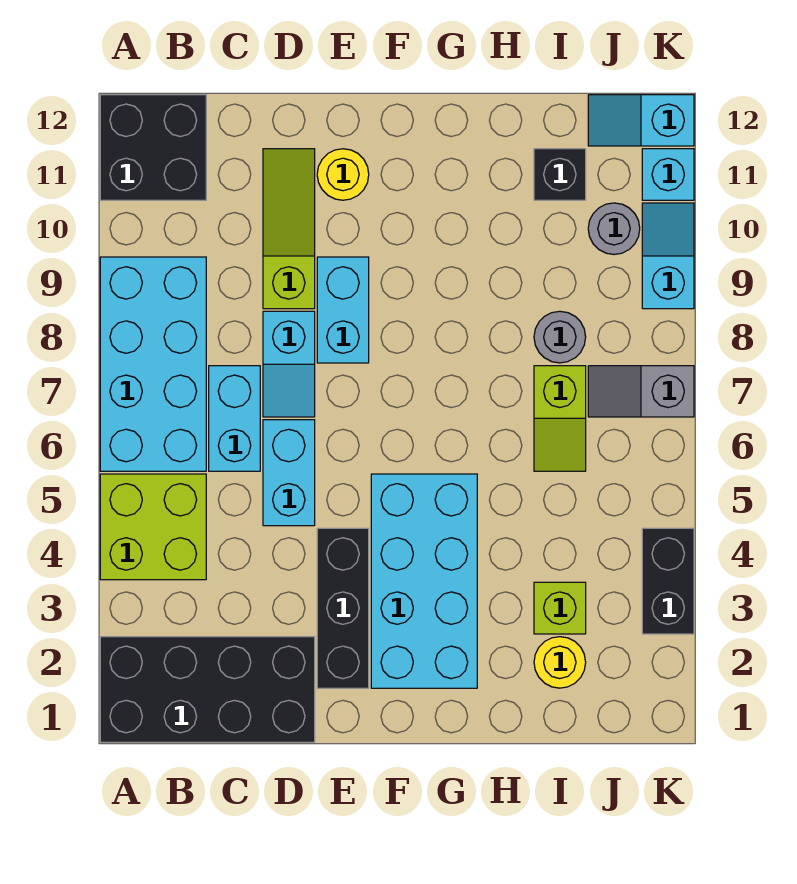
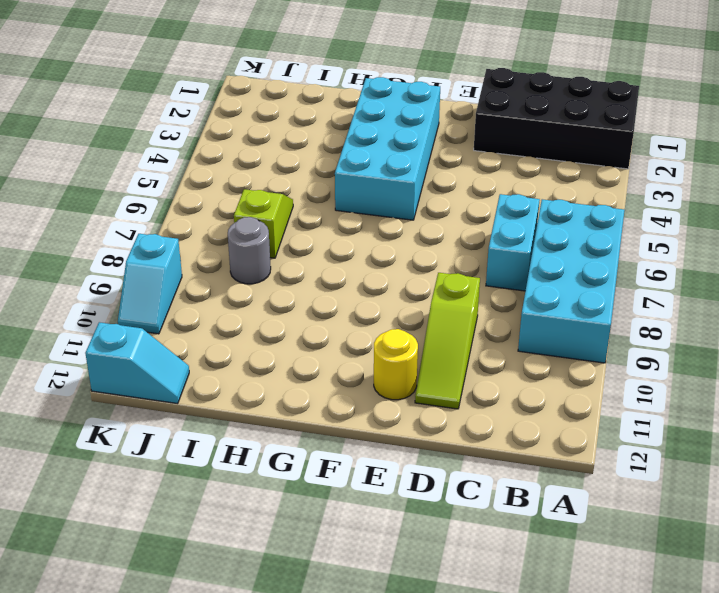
none -> lime brick A4:B5 level 1
none -> black brick A11:B12 level 1
none -> cyan brick D5:D6 level 1

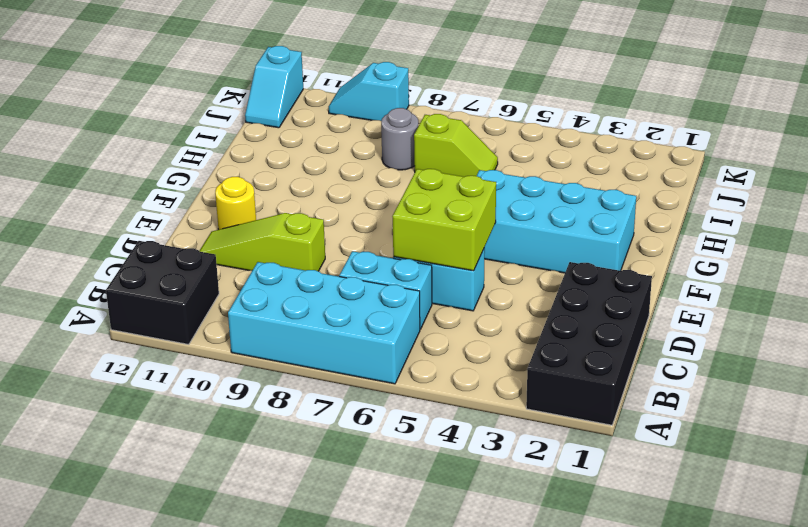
lime brick D5:E6 level 2 -> lime brick A4:B5 level 1
none -> cyan slope D7:D8 level 1 top 8
none -> black brick E2:E4 level 1
none -> cyan brick E8:E9 level 1

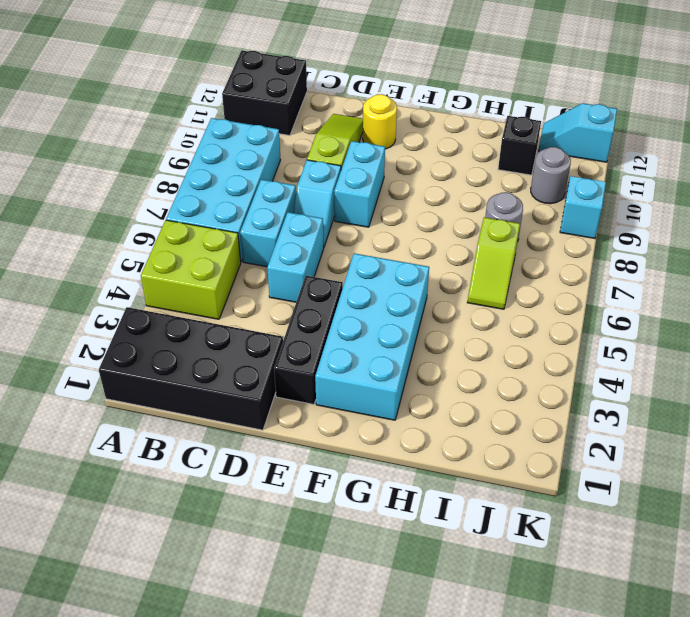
none -> yellow round brick I2 level 1
none -> lime brick I3 level 1
none -> grey slope J7:K7 level 1 top K

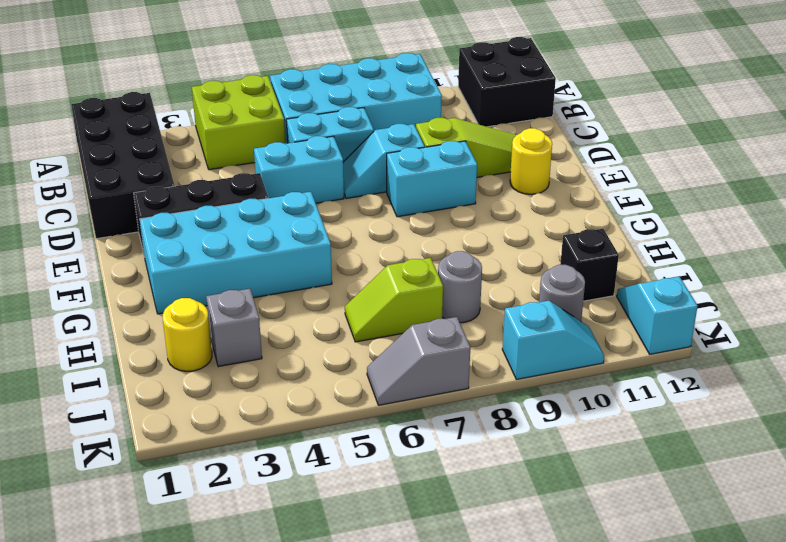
grey brick I3 level 1 -> lime brick I3 level 1
grey slope K6:K7 level 1 top 7 -> grey slope J7:K7 level 1 top K
none -> black brick K3:K4 level 1
none -> cyan brick K11 level 1

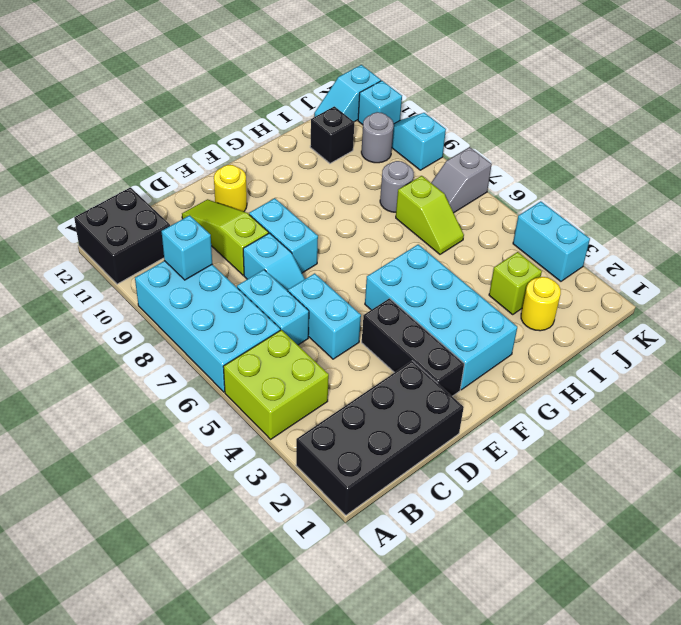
cyan brick B9 level 2 -> none
cyan brick K3:K4 level 1 -> black brick K3:K4 level 1

